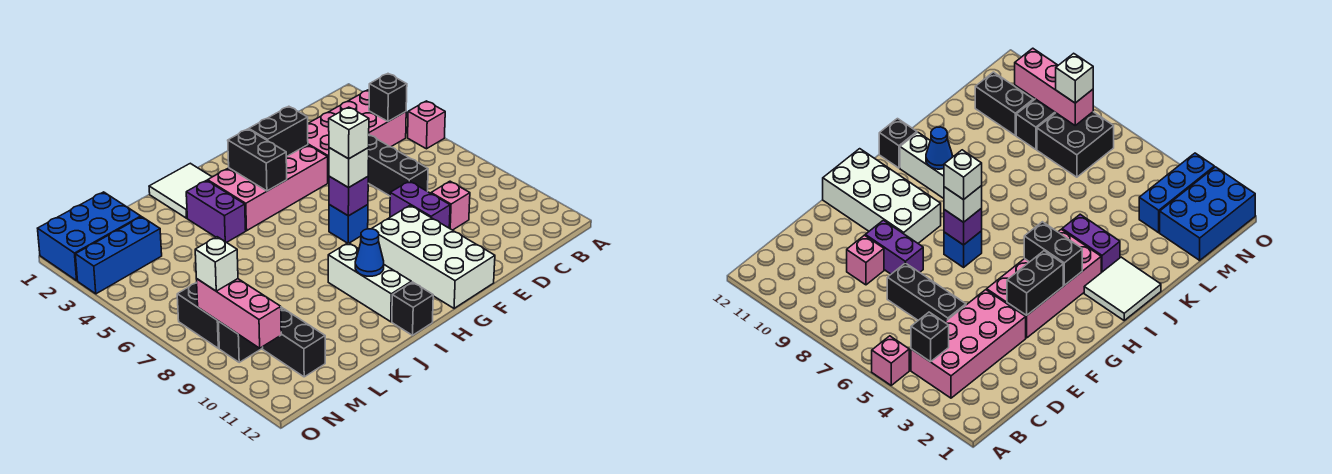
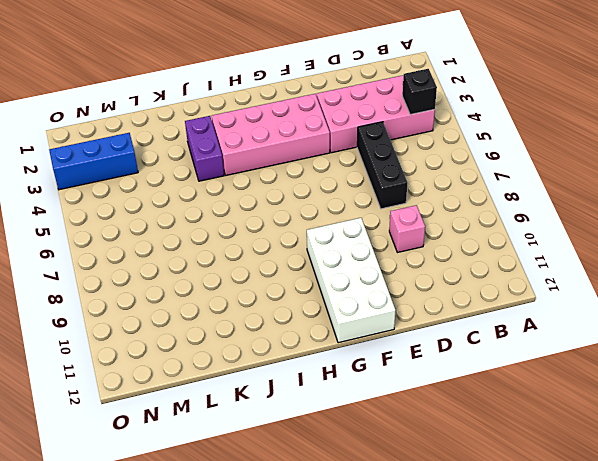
none -> pink brick A5 level 1
none -> purple brick E8:E9 level 1
none -> blue brick G7 level 1

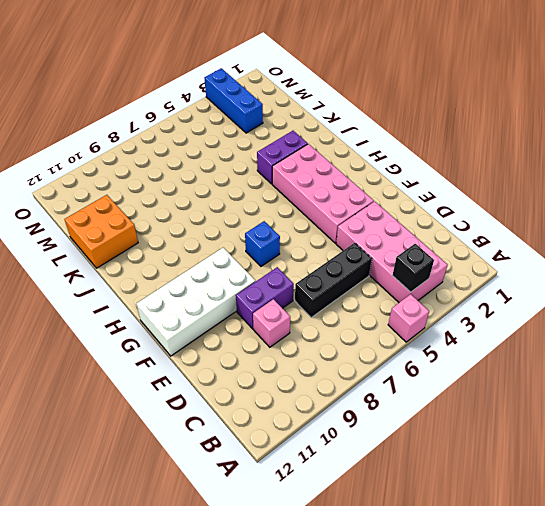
orange brick K11:L12 level 1 -> none
none -> white tile I1:J2 level 1
none -> white brick I9:I11 level 1
none -> black brick I12 level 1

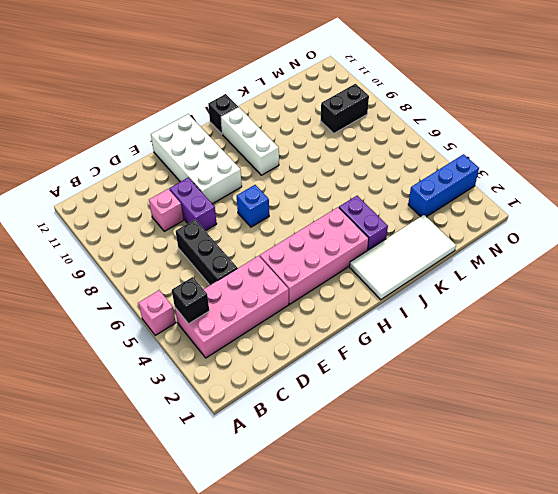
white tile I1:L2 level 1 -> white tile I1:J2 level 1
none -> blue brick M1:O2 level 1
none -> black brick M7:N8 level 1
none -> black brick M10:M11 level 1

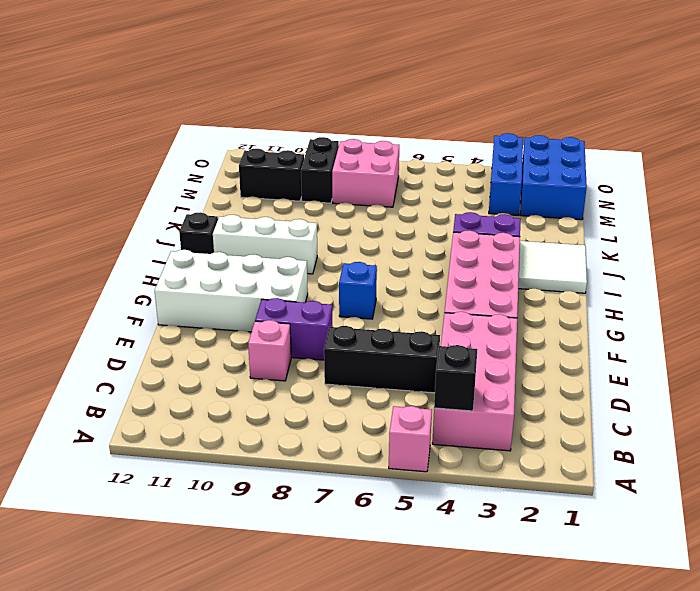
pink brick M7:N8 level 1 -> black brick M7:N8 level 1
none -> black brick F3:G3 level 2
none -> purple brick G7 level 2
none -> black brick H3:H4 level 2

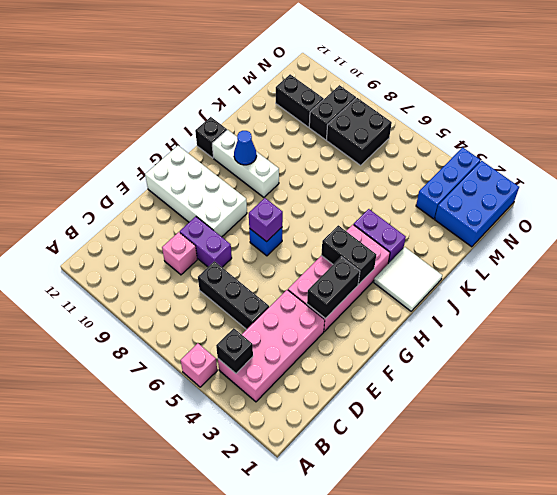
none -> pink brick N8:N10 level 2
none -> white brick G7 level 3
none -> white brick N8 level 3

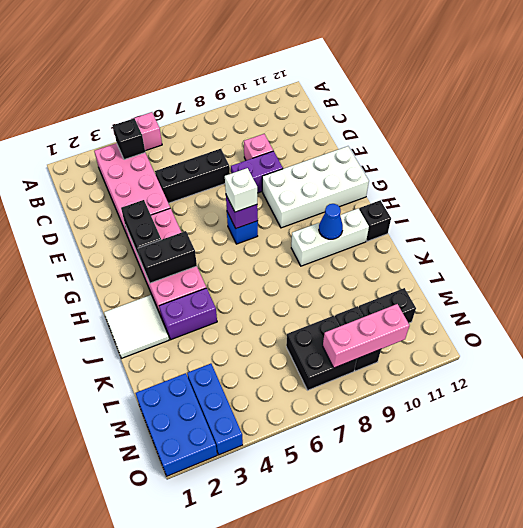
none -> white brick N8 level 3
none -> white brick G7 level 4

